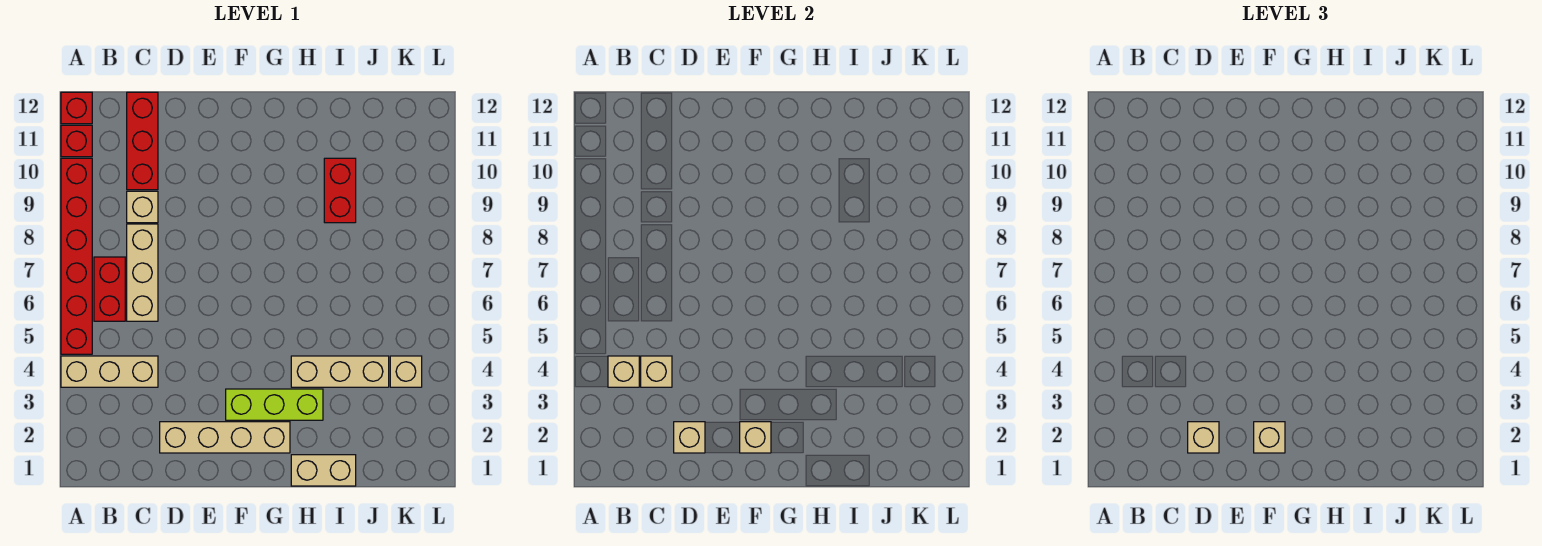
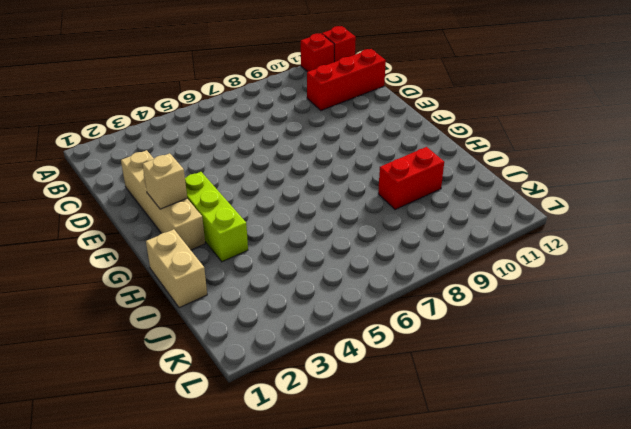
none -> tan brick A4:C4 level 1
none -> red brick A5:A10 level 1
none -> red brick B6:B7 level 1

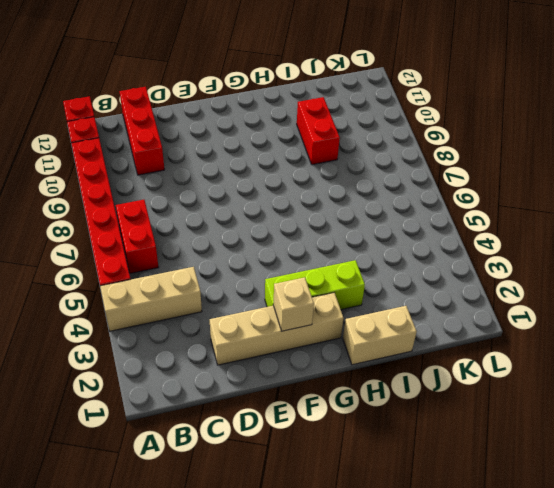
none -> tan brick C6:C8 level 1
none -> tan brick C9 level 1
none -> tan brick H4:J4 level 1

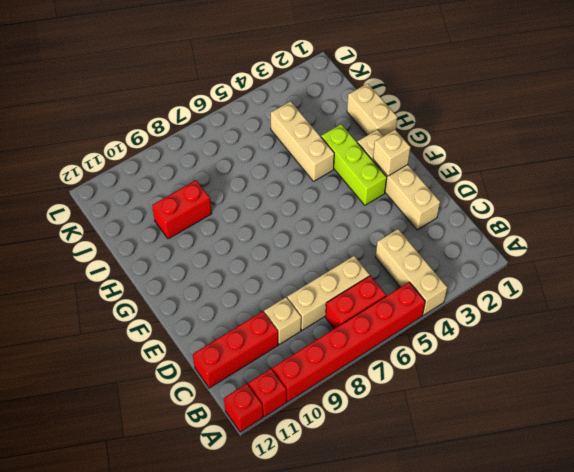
none -> tan brick K4 level 1
none -> tan brick B4 level 2
none -> tan brick C4 level 2

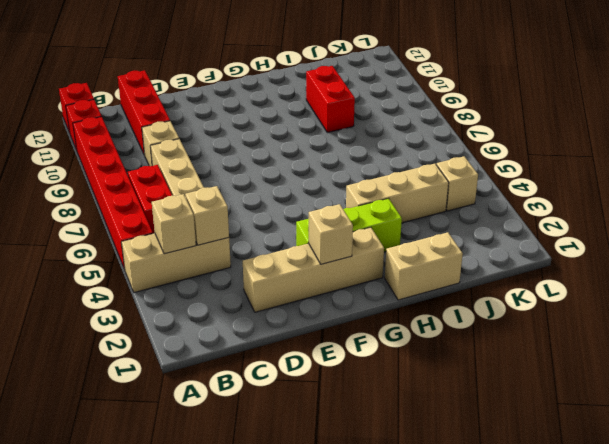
none -> tan brick D2 level 2
none -> tan brick D2 level 3
none -> tan brick F2 level 3

